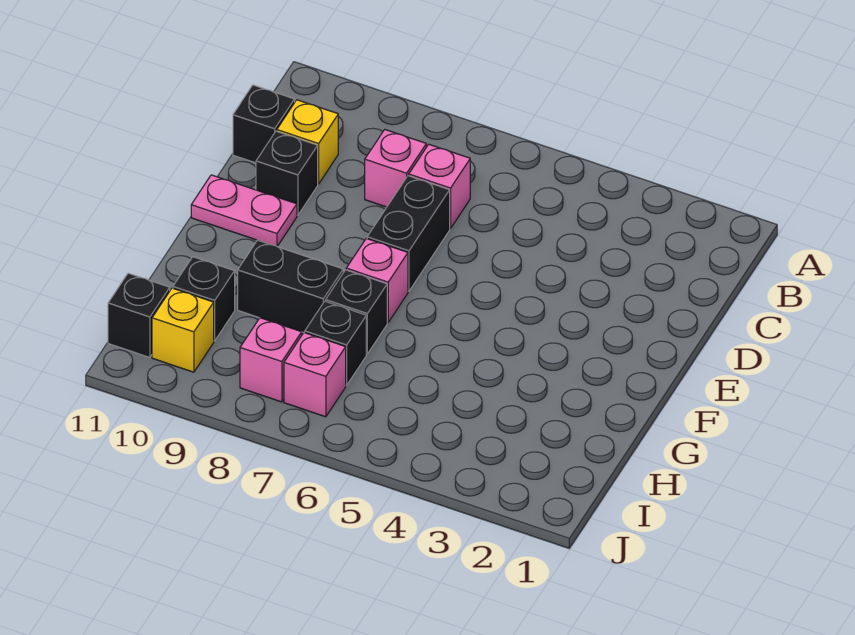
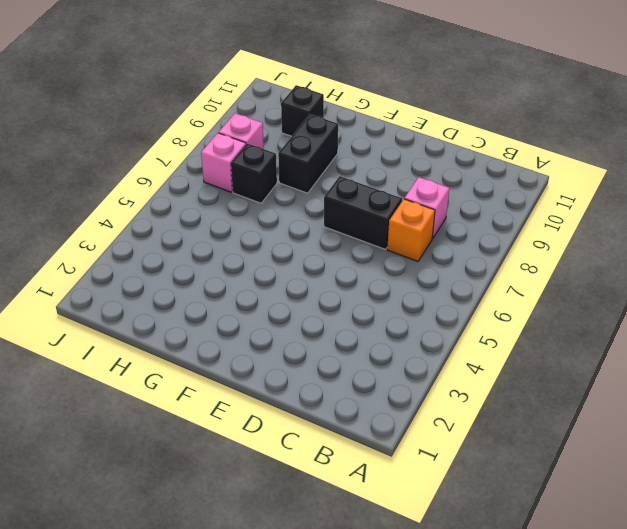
orange brick C7 level 1 -> pink brick C7 level 1
none -> yellow brick C10 level 1
none -> black brick C11 level 1
none -> black brick D10 level 1

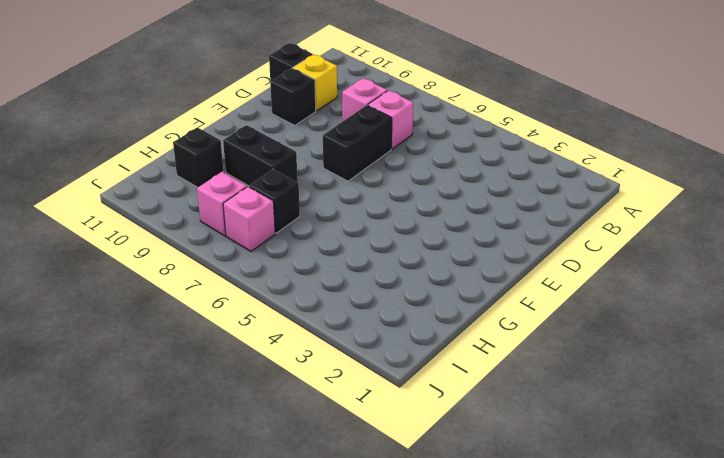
none -> pink plate E10:E11 level 1
none -> pink brick F7 level 1
none -> black brick G7 level 1

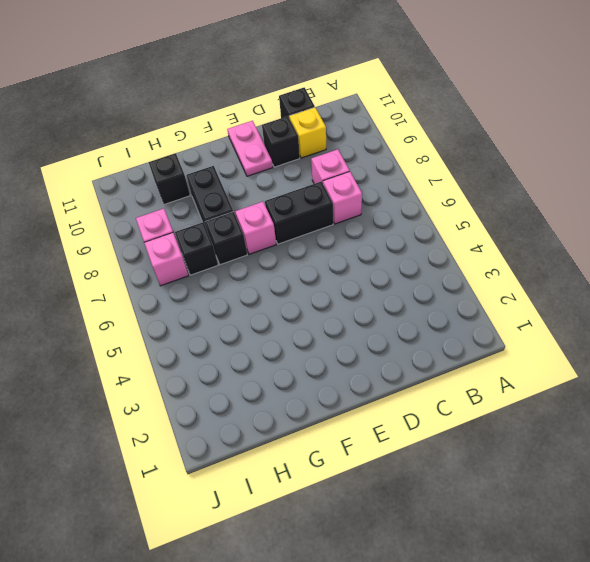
none -> yellow brick I10 level 1
none -> black brick I11 level 1

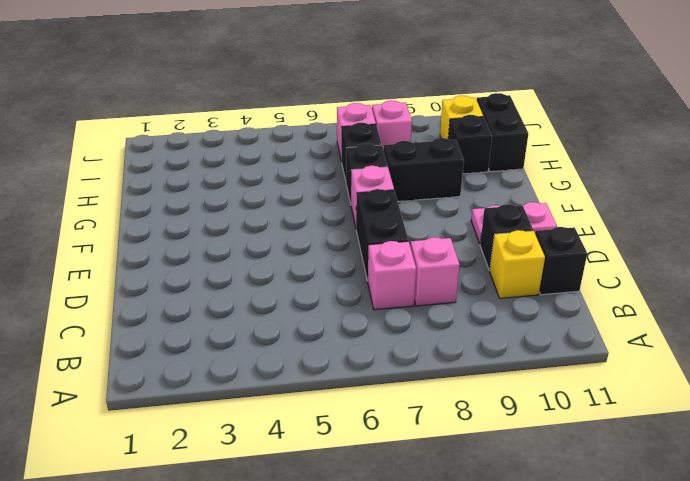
black brick H11:I11 level 1 -> black brick I11 level 1

